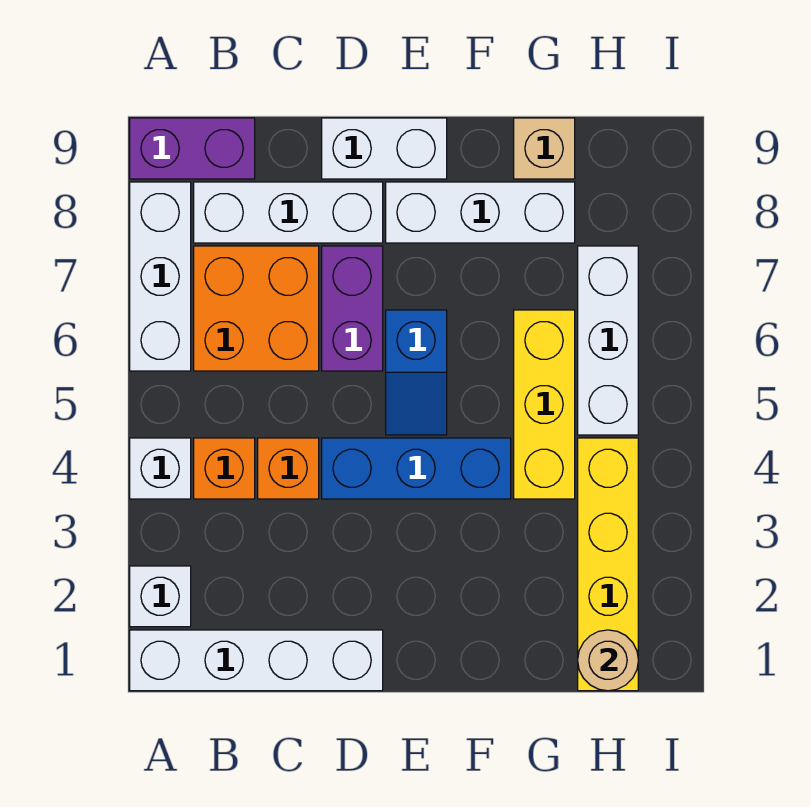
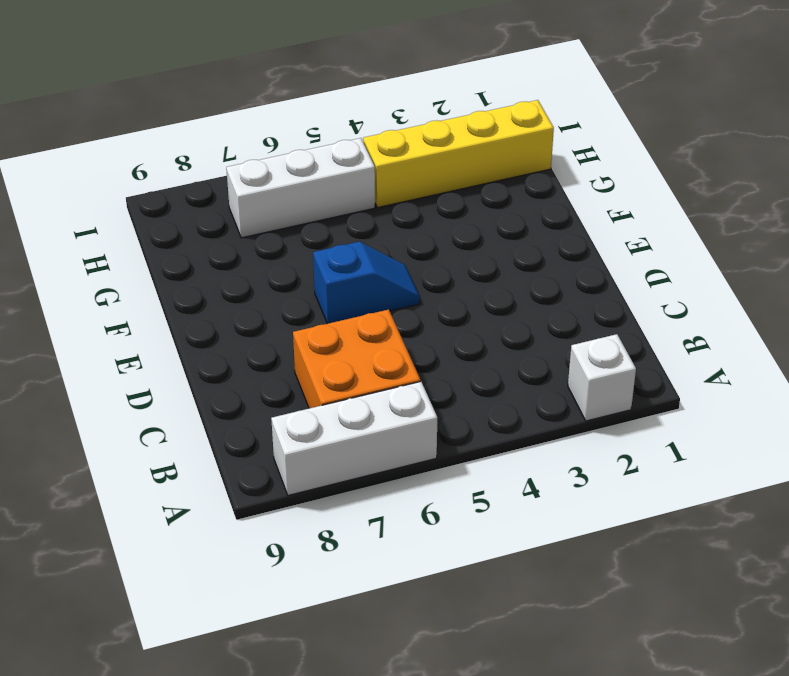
none -> white brick A1:D1 level 1
none -> white brick A4 level 1
none -> purple brick A9:B9 level 1

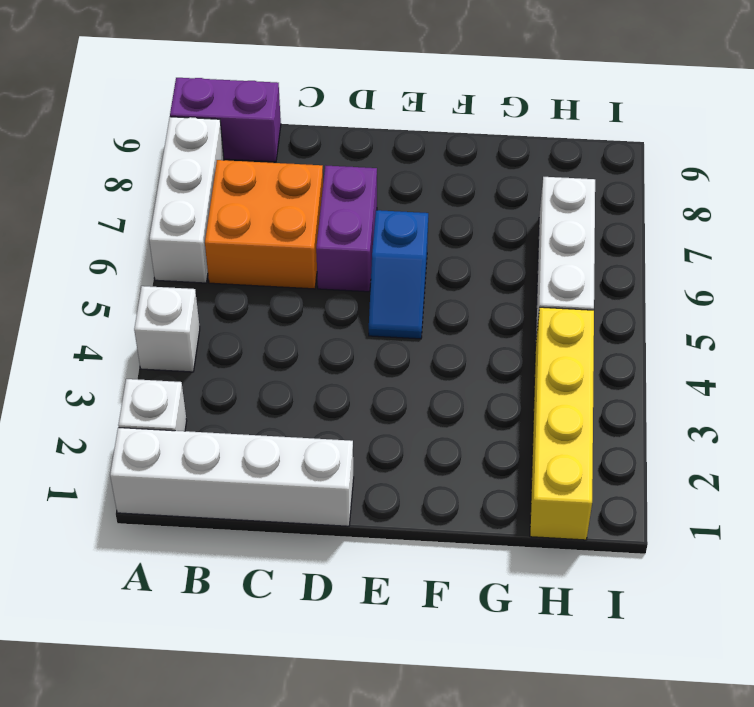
none -> orange brick B4 level 1
none -> white brick B8:D8 level 1
none -> orange brick C4 level 1

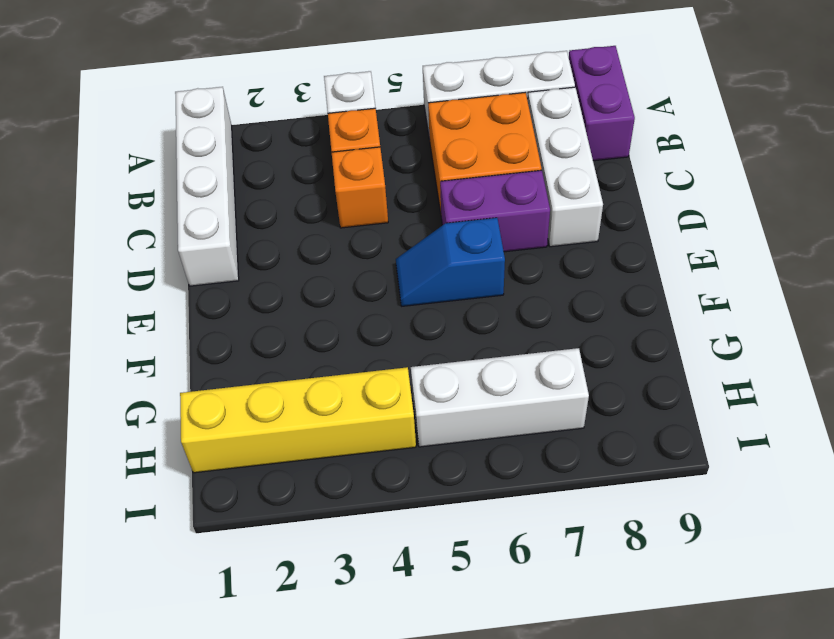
none -> white brick A2 level 1
none -> blue brick D4:F4 level 1
none -> white brick D9:E9 level 1

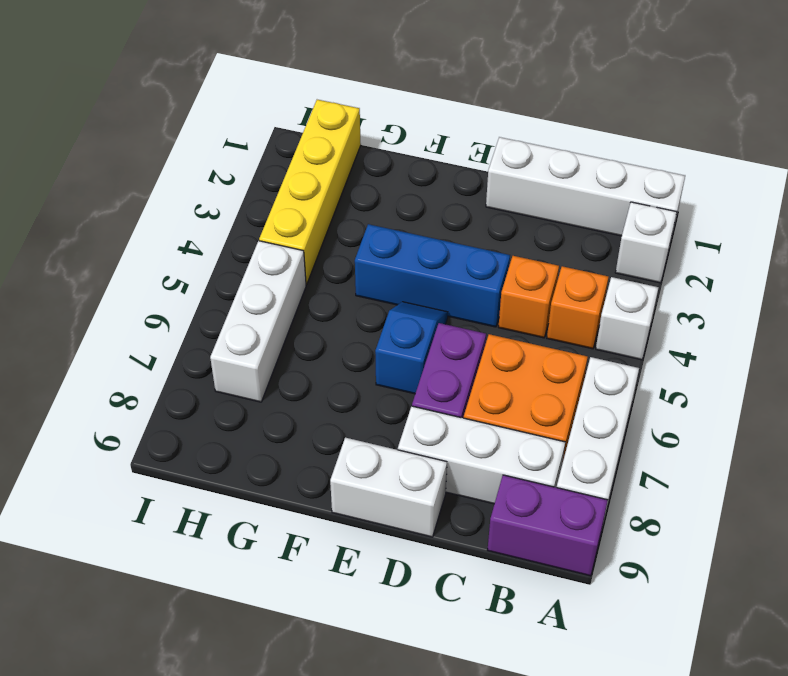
none -> white brick E8:G8 level 1
none -> yellow brick G4:G6 level 1
none -> tan brick G9 level 1

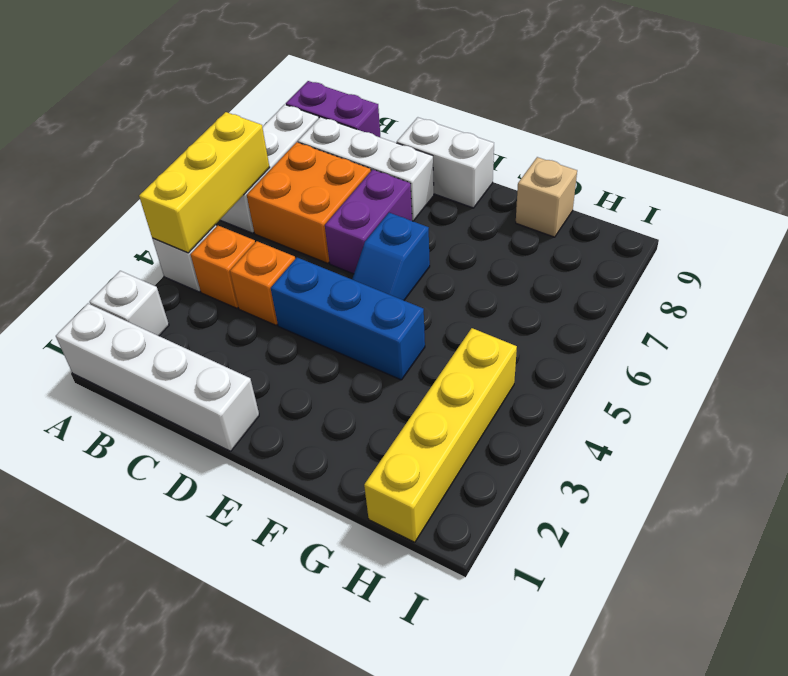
yellow brick A4:A6 level 2 -> yellow brick G4:G6 level 1
none -> white brick E8:G8 level 1
none -> white brick H5:H7 level 1
none -> tan round brick H1 level 2

